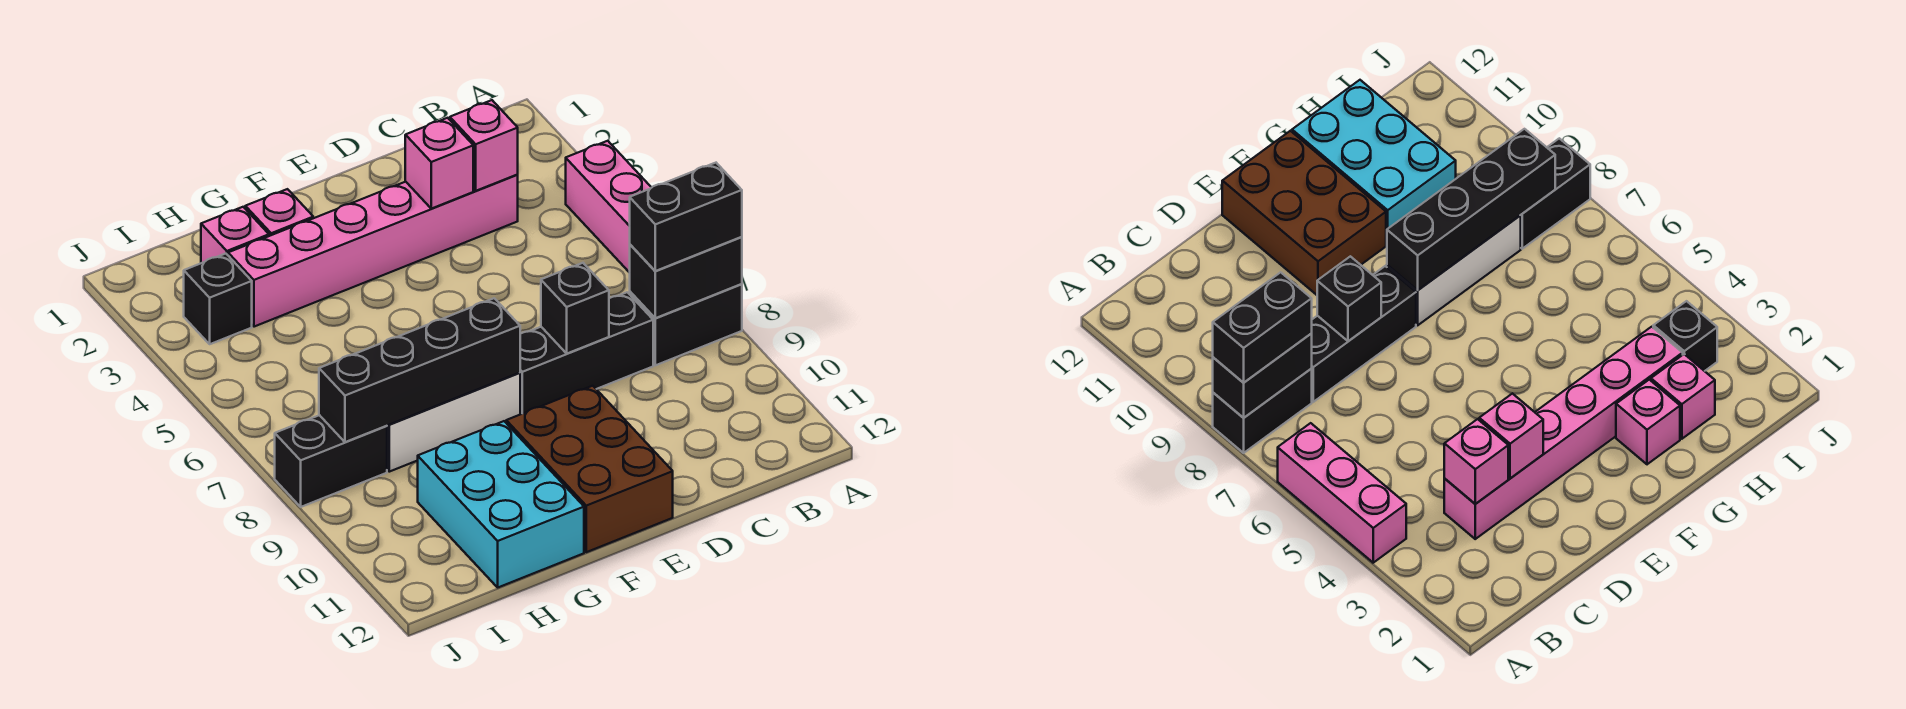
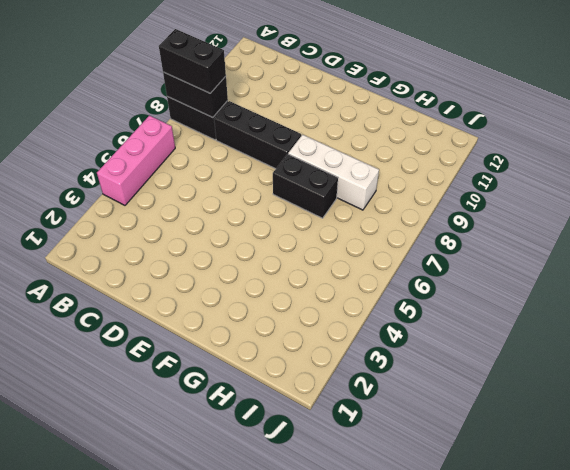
black brick F7:G7 level 1 -> black brick I8:J8 level 1
none -> pink brick C3:H3 level 1
none -> brown brick E10:F12 level 1
none -> pink brick G2 level 1

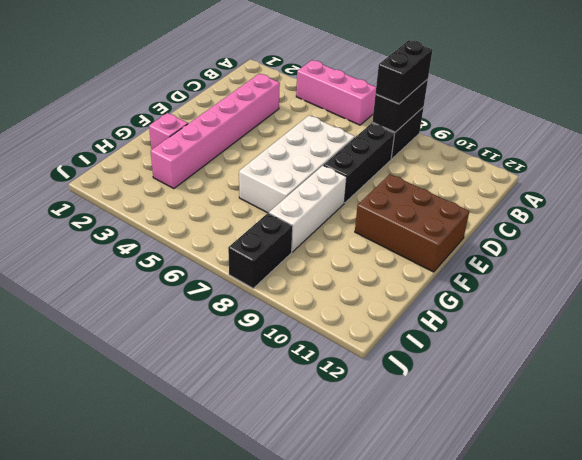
white brick D6:G7 level 1 -> none
none -> cyan brick G10:H12 level 1
none -> pink brick H2 level 1
none -> black brick I3 level 1

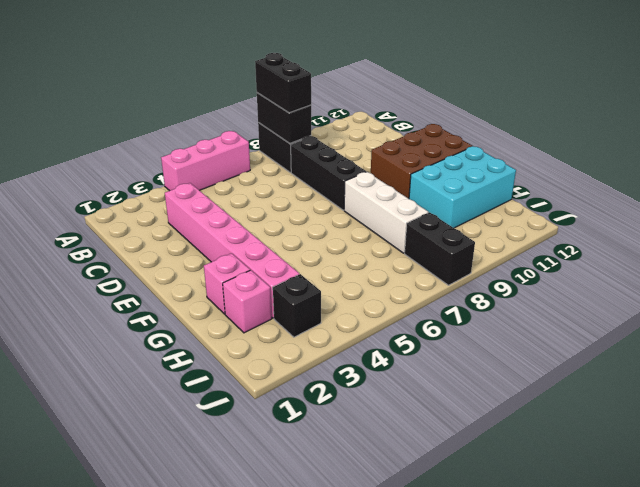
none -> pink brick C3 level 2
none -> pink brick D3 level 2
none -> black brick D8 level 2

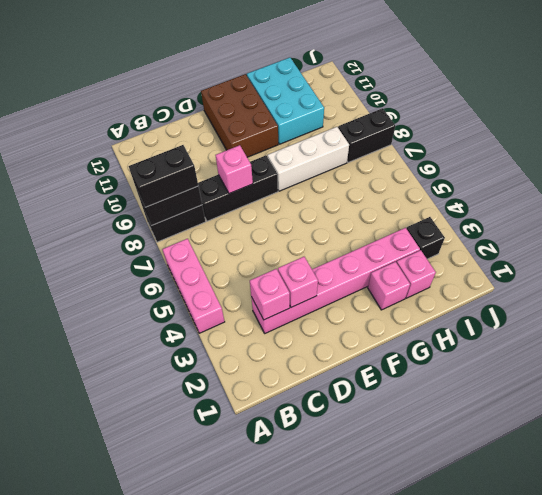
pink brick D8 level 2 -> black brick D8 level 2
none -> black brick F8:I8 level 2

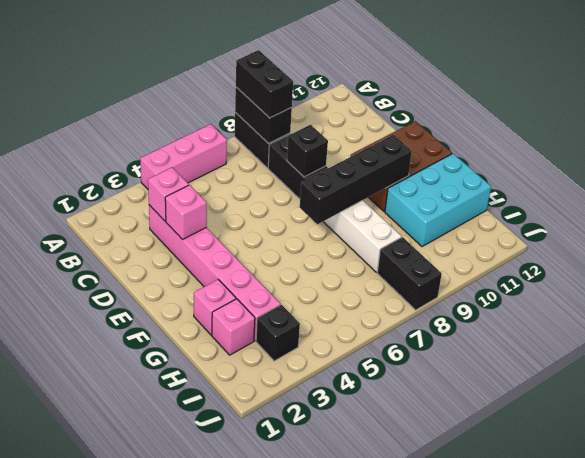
black brick F7:F10 level 2 -> black brick F8:I8 level 2

